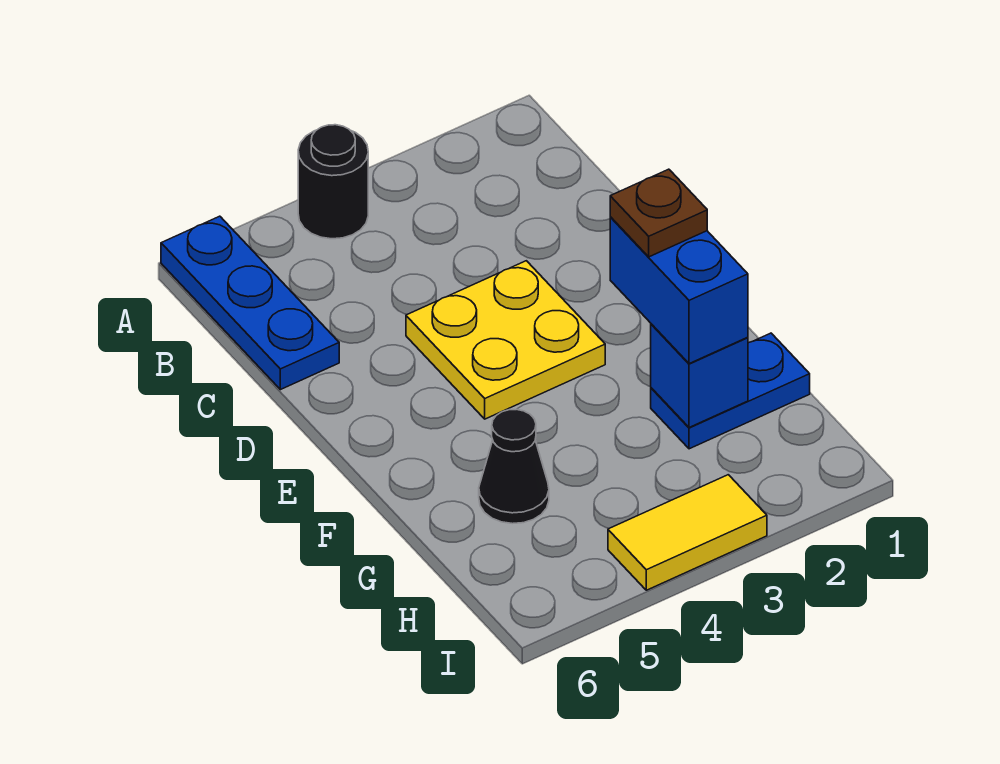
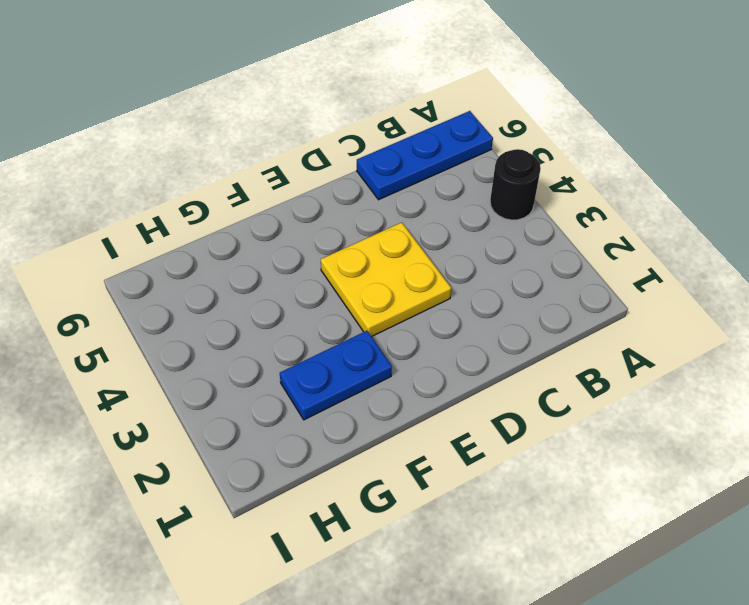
blue plate F2:G2 level 1 -> blue plate G1:G2 level 1
none -> black cone G5 level 1
none -> yellow tile I3:I4 level 1

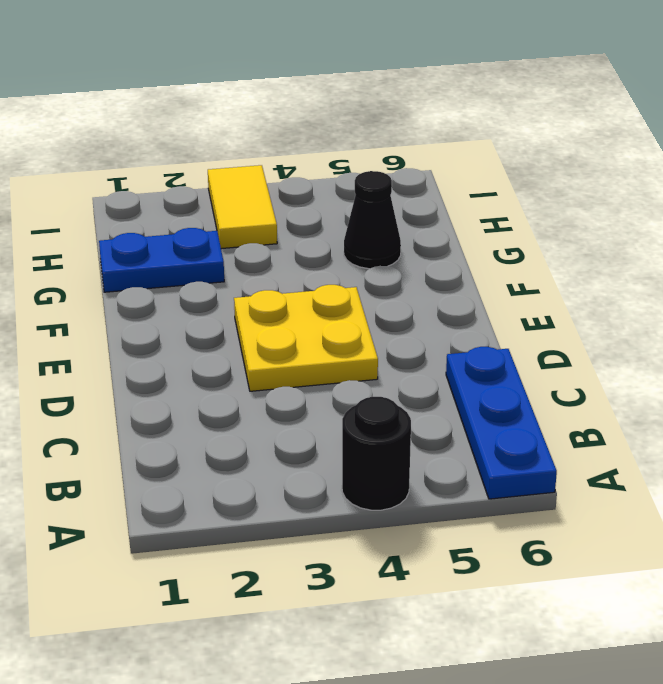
yellow tile H3:I3 level 1 -> yellow tile I3:I4 level 1
none -> blue brick G2 level 2
none -> blue brick F2:G2 level 3

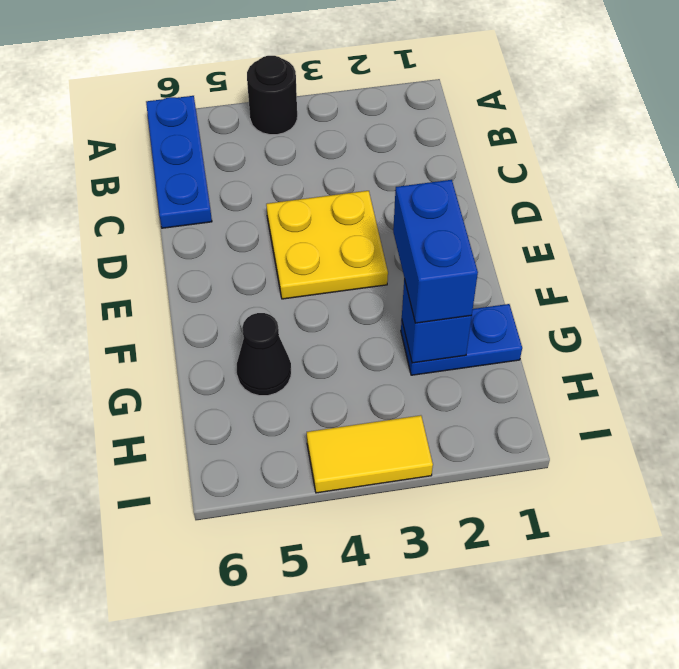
none -> brown plate F2 level 4

